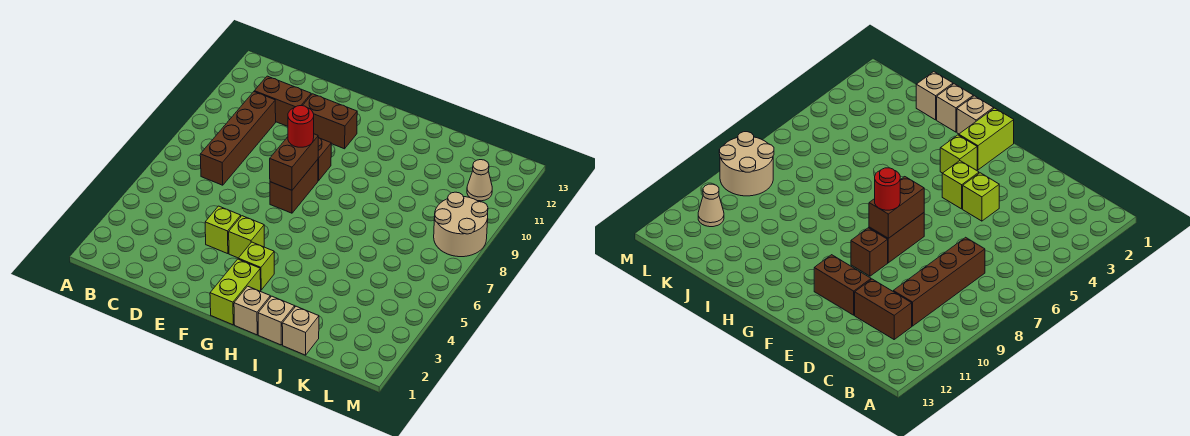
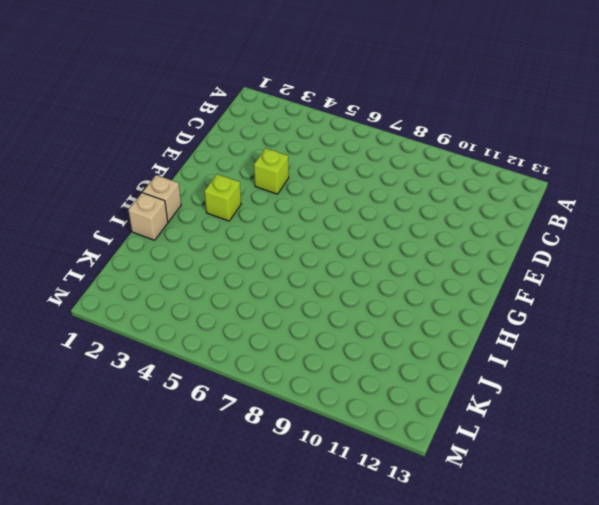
none -> brown brick C7:C10 level 1
none -> brown brick C11:D11 level 1
none -> brown brick E11:F11 level 1

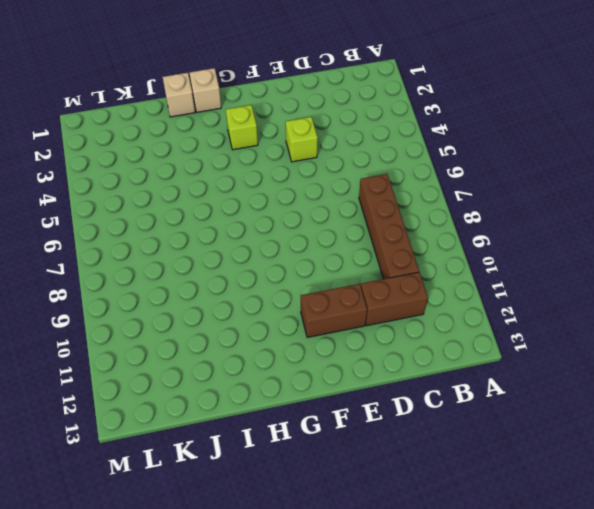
none -> lime brick F4 level 1
none -> brown brick F7:F8 level 1
none -> brown brick F9 level 1

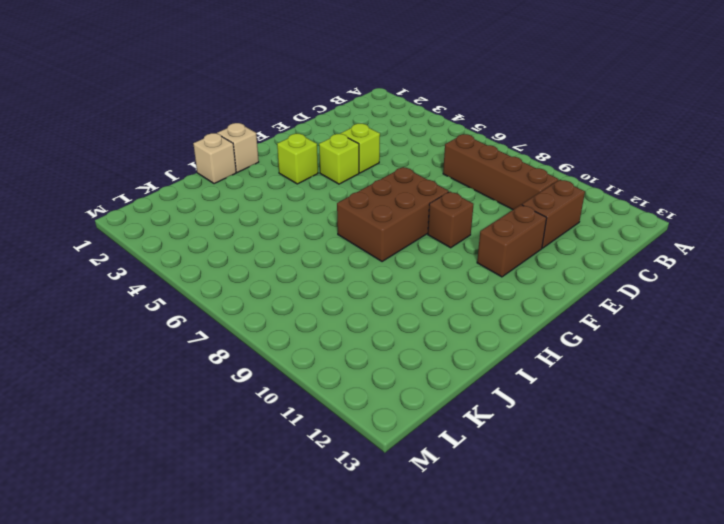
brown brick F7:H8 level 1 -> brown brick F7:F8 level 1
none -> lime brick G1:G2 level 1
none -> tan brick J1 level 1
none -> tan round brick L8:M9 level 1

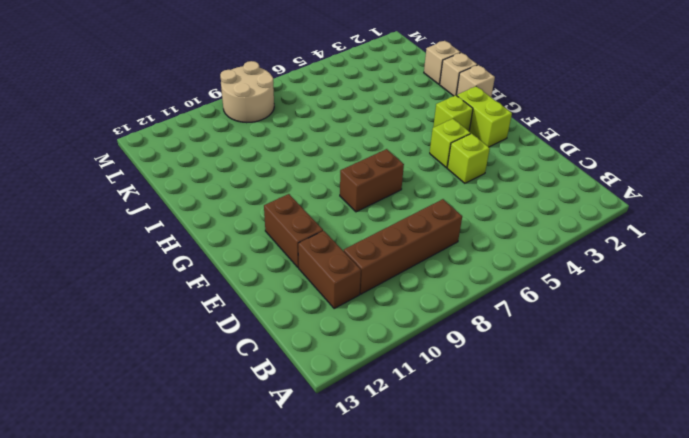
lime brick F2:G2 level 1 -> lime brick G1:G2 level 1
none -> brown brick F9 level 1
none -> tan cone L11 level 1
none -> brown brick F7:F8 level 2

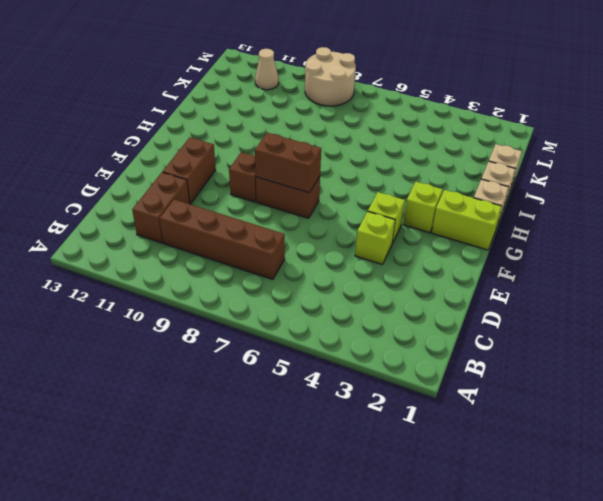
none -> red round brick F8 level 3

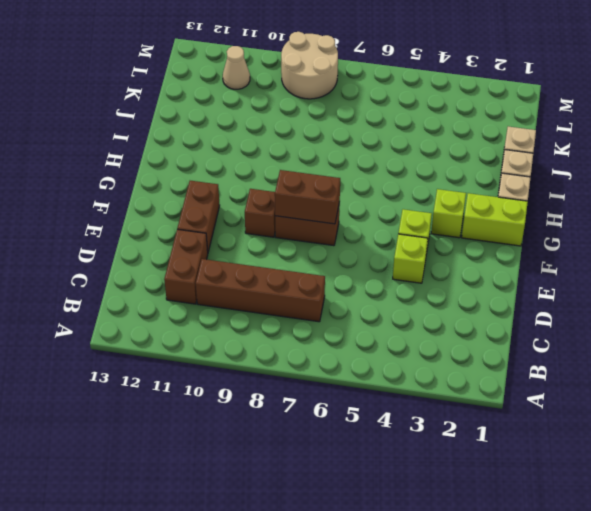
none -> red round brick F8 level 3

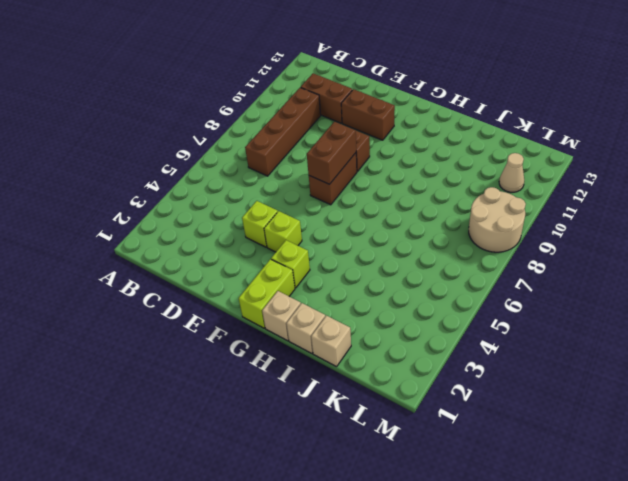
none -> red round brick F8 level 3

